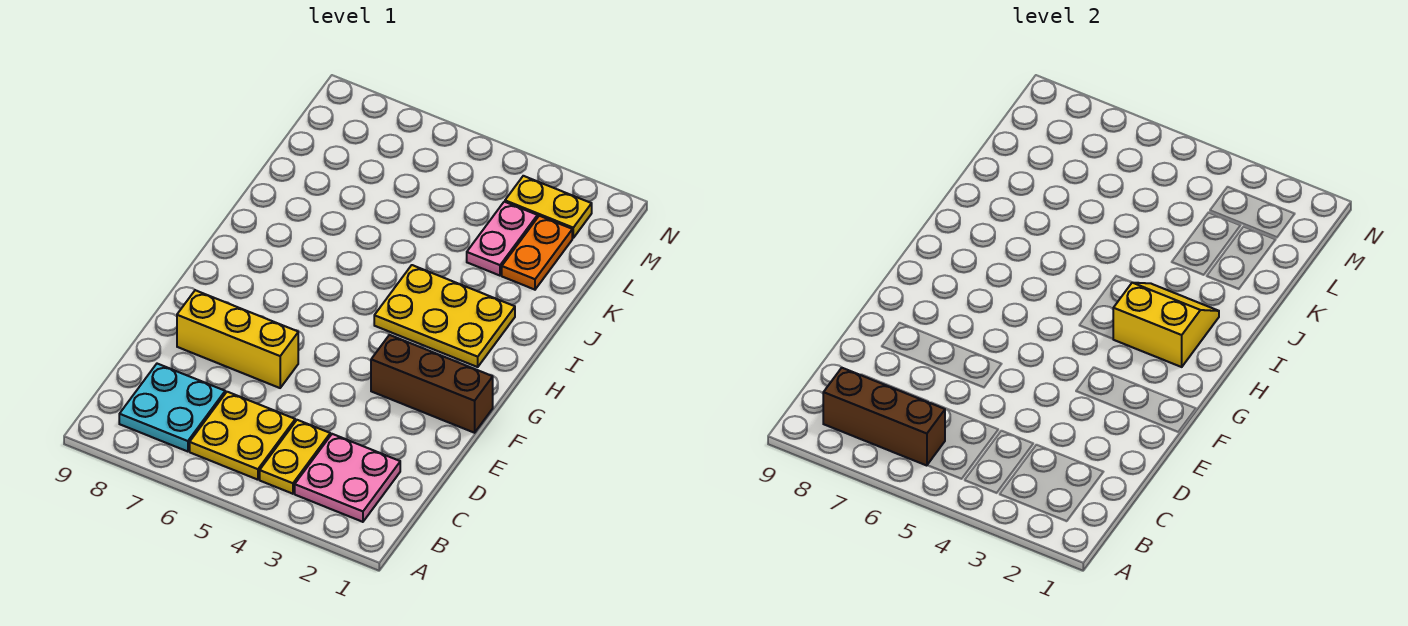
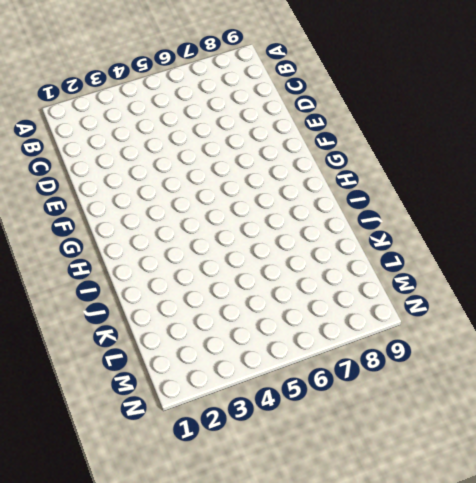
none -> pink plate B2:C3 level 1
none -> yellow plate B4:C4 level 1
none -> yellow plate B5:C6 level 1

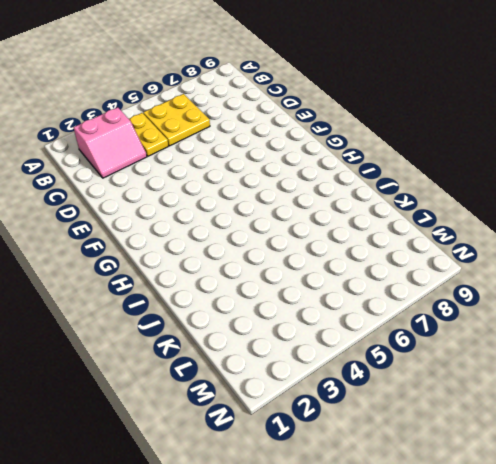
pink slope B2:C3 level 1 top B -> pink plate B2:C3 level 1
none -> cyan plate B7:C8 level 1
none -> yellow brick E6:E8 level 1
none -> brown brick F1:F3 level 1

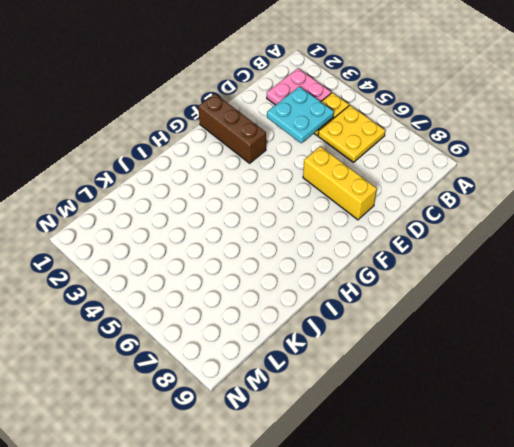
cyan plate C3:D4 level 2 -> cyan plate B7:C8 level 1
none -> yellow plate H2:I4 level 1
none -> orange plate K2:L2 level 1
none -> pink plate K3:L3 level 1

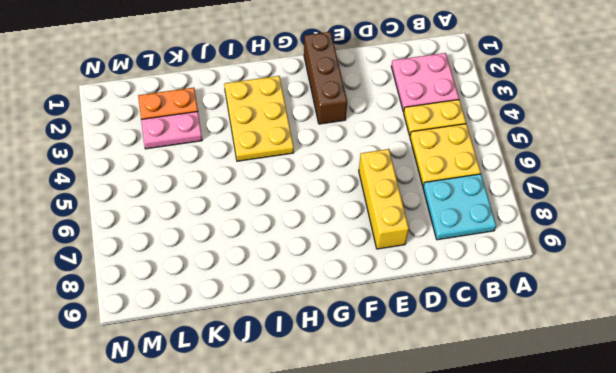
none -> yellow plate M2:M3 level 1
none -> brown brick B6:B8 level 2
none -> yellow slope H2:I3 level 2 top H

